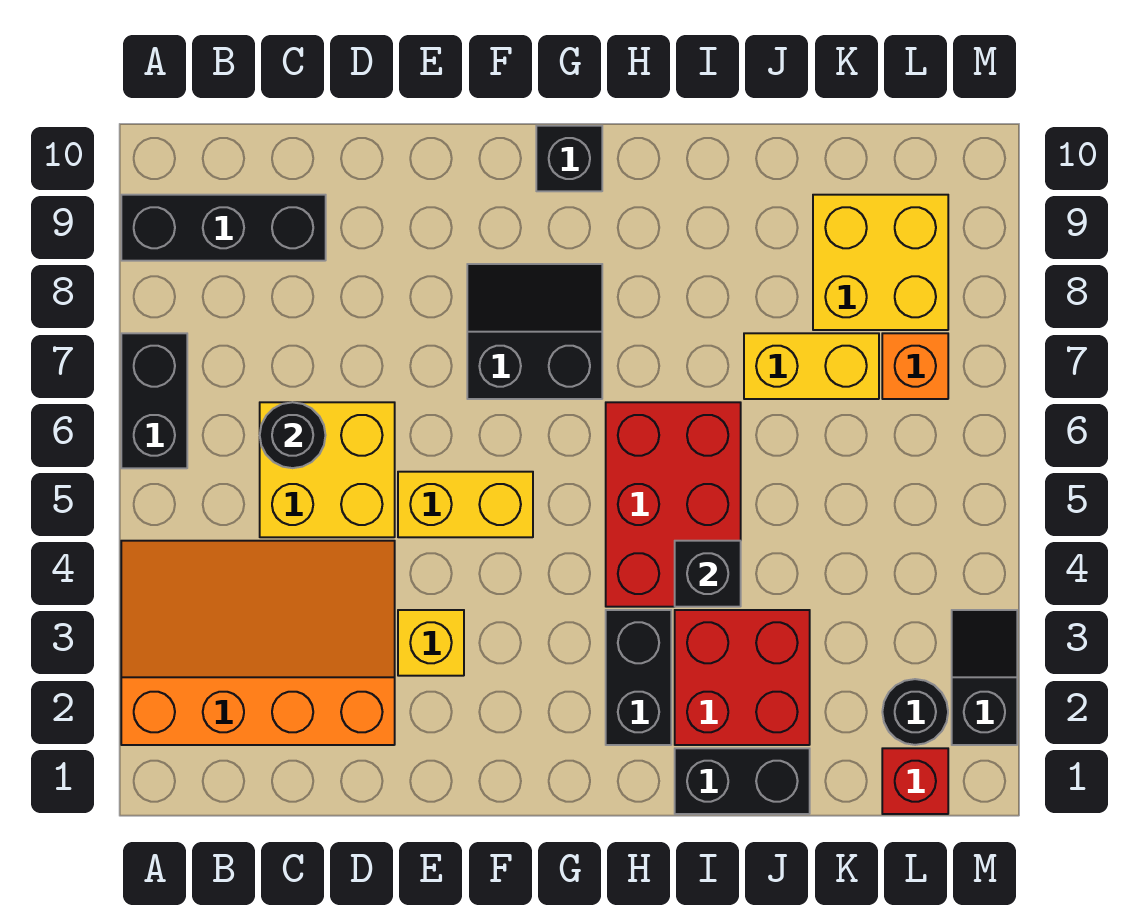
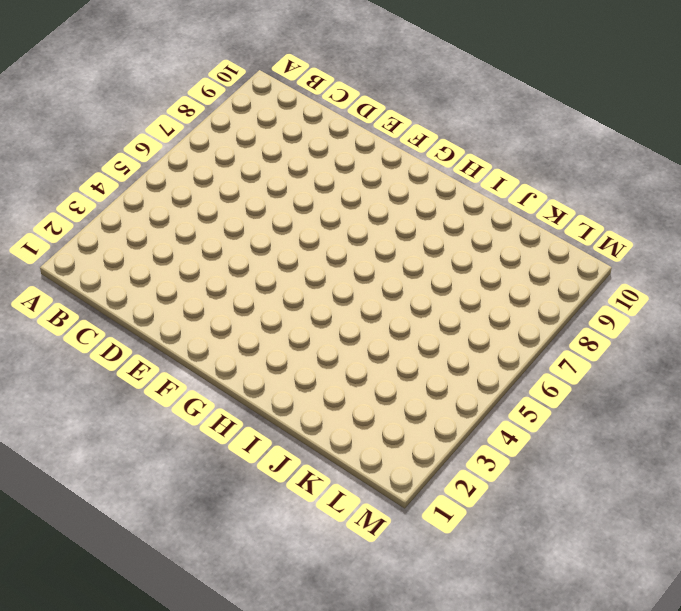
none -> orange slope A2:D4 level 1 top 2
none -> black brick A6:A7 level 1
none -> black brick A9:C9 level 1

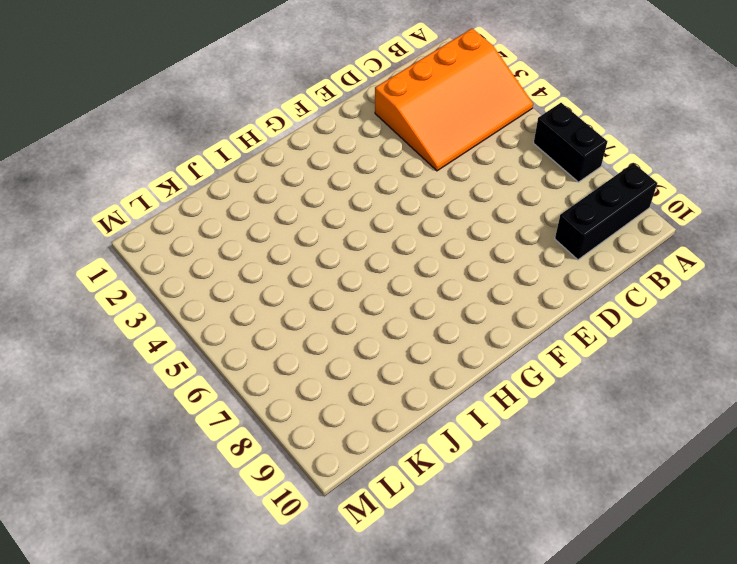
none -> yellow brick C5:D6 level 1
none -> yellow brick E3 level 1
none -> yellow brick E5:F5 level 1

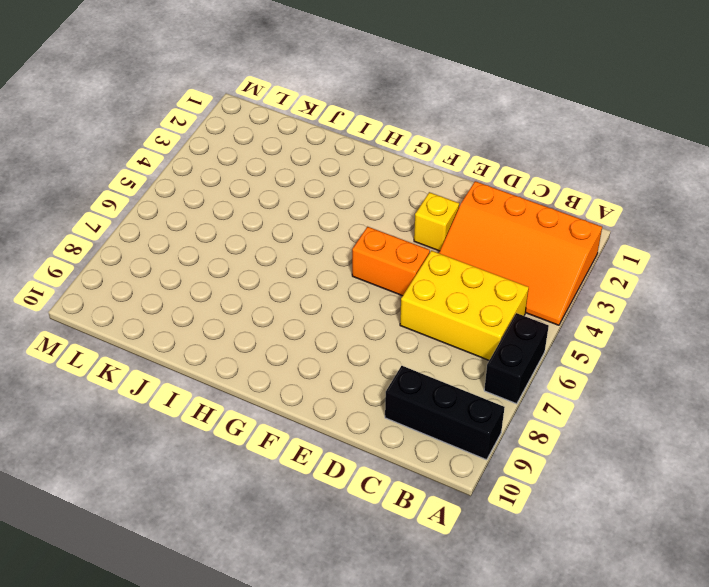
yellow brick B5:D6 level 1 -> yellow brick C5:D6 level 1
orange brick E5:F5 level 1 -> yellow brick E5:F5 level 1
none -> black slope F7:G8 level 1 top 7
none -> black brick G10 level 1
none -> black brick H2:H3 level 1

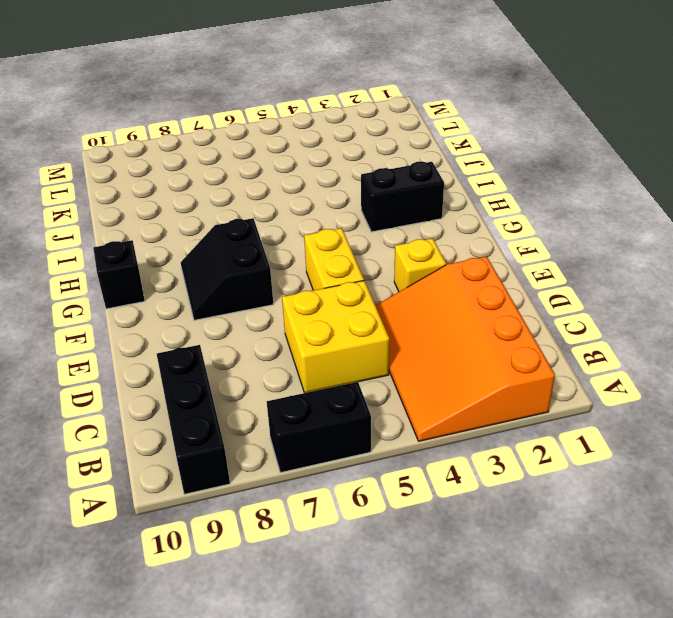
none -> red brick H4:I6 level 1
none -> black brick I1:J1 level 1
none -> red brick I2:J3 level 1

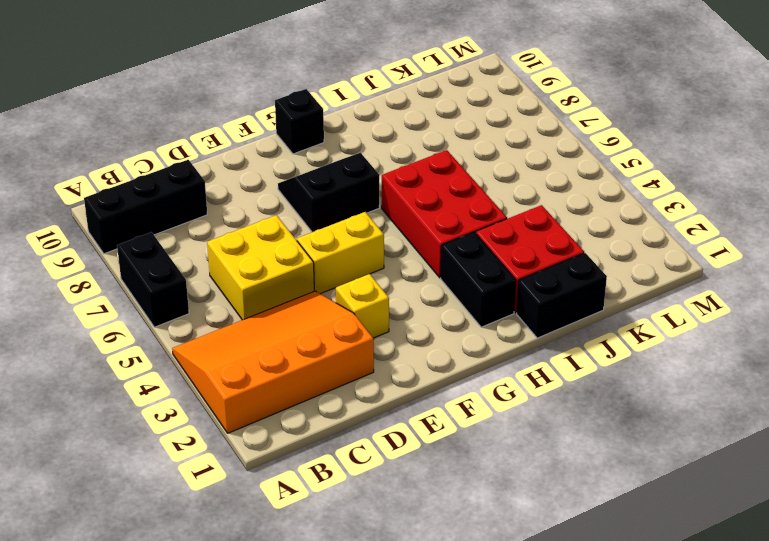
none -> yellow brick J7:K7 level 1
none -> yellow brick K8:L9 level 1
none -> red brick L1 level 1

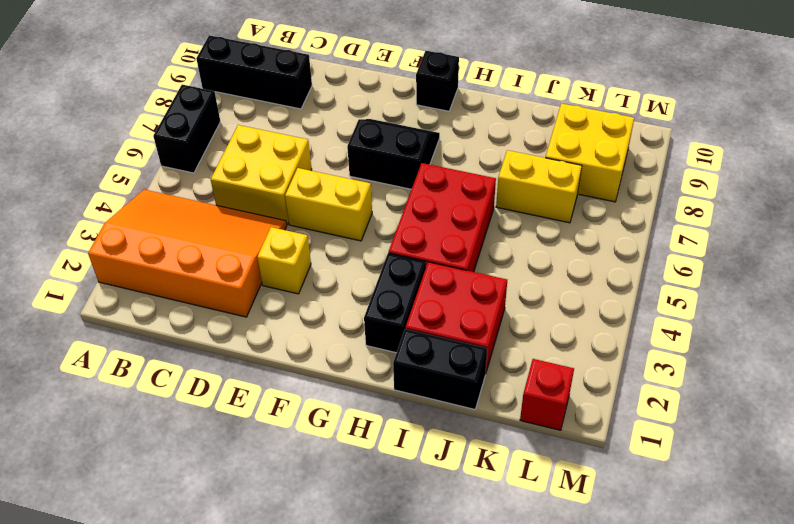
none -> black round brick L2 level 1
none -> orange brick L7 level 1
none -> black slope M2:M3 level 1 top 2

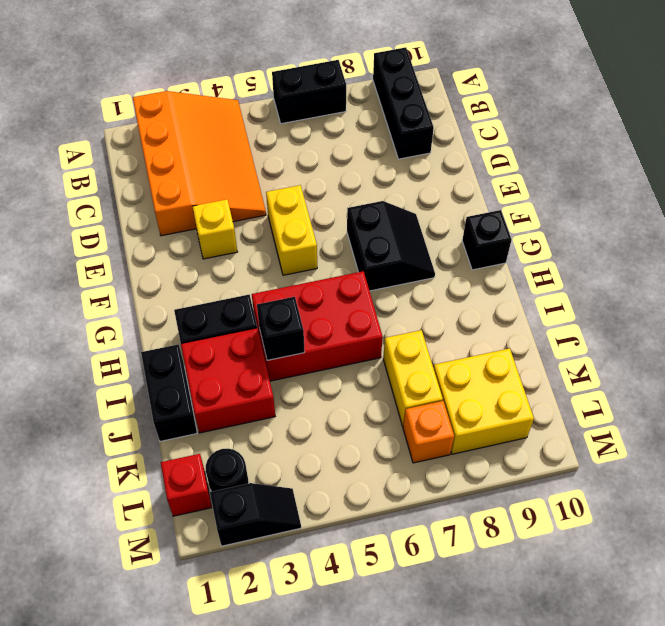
none -> yellow brick C5:D6 level 1
none -> black round brick C6 level 2

